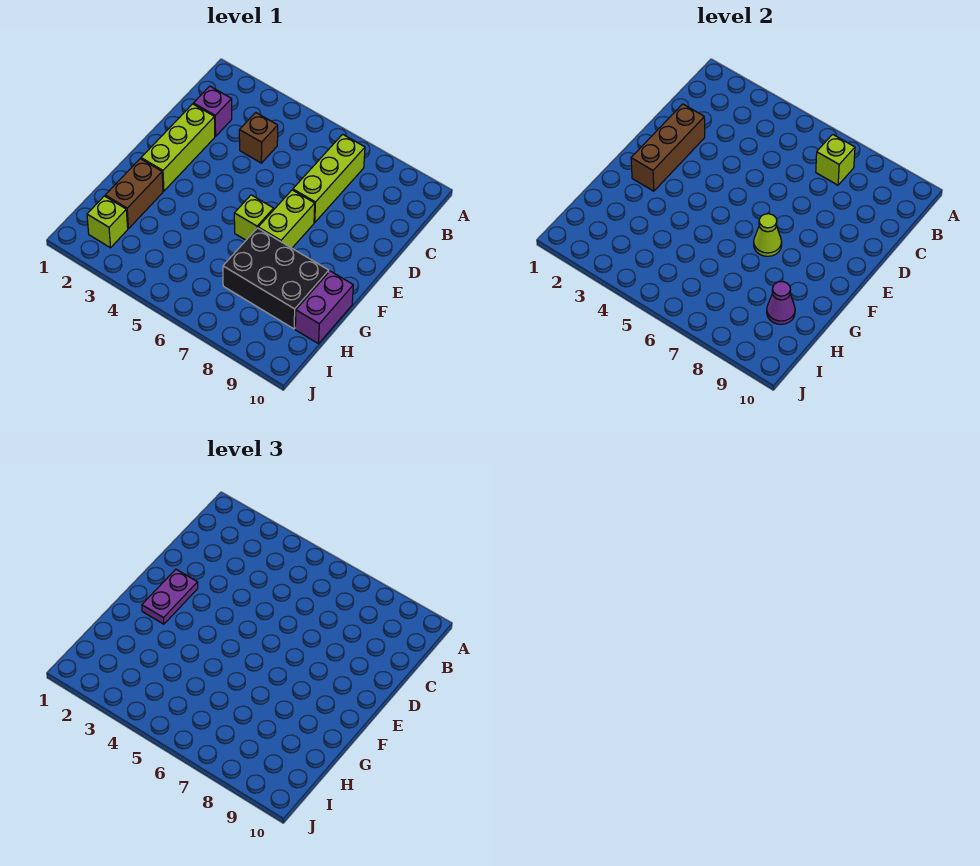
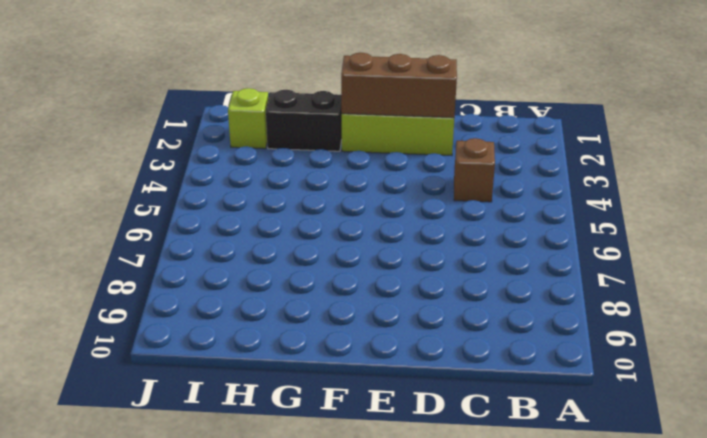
black brick G2:H2 level 1 -> brown brick G2:H2 level 1
none -> lime brick B7:D7 level 1
none -> purple brick C2 level 1
none -> lime brick E7:F7 level 1

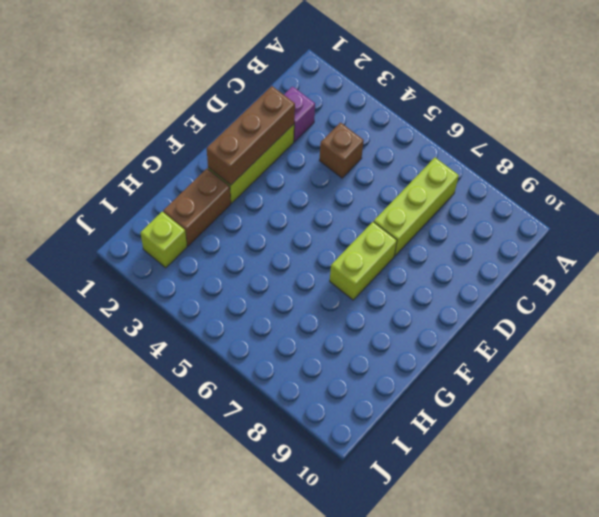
none -> lime brick F6 level 1
none -> black brick G7:H9 level 1
none -> purple brick G10:H10 level 1

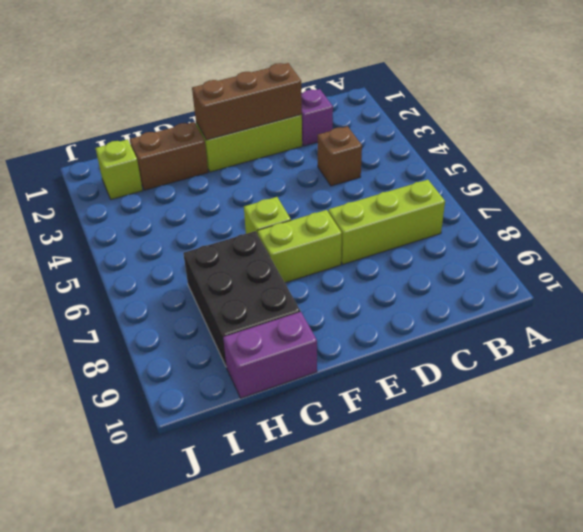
none -> lime brick B7 level 2
none -> lime cone F7 level 2
none -> purple cone H9 level 2

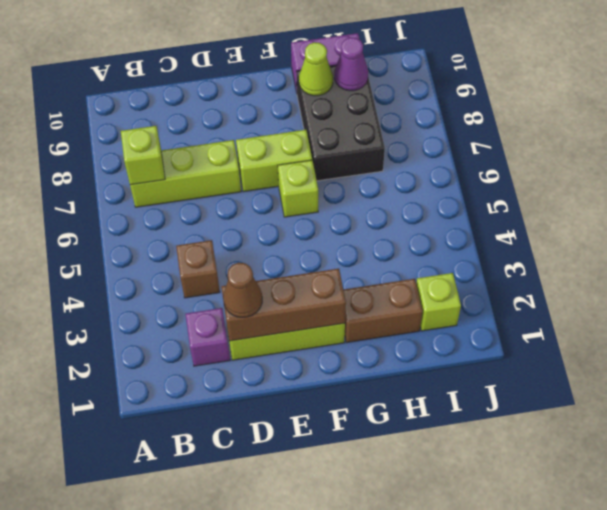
brown cone D2 level 3 -> none
lime cone G9 level 2 -> lime cone F7 level 2
none -> purple plate E2:F2 level 3

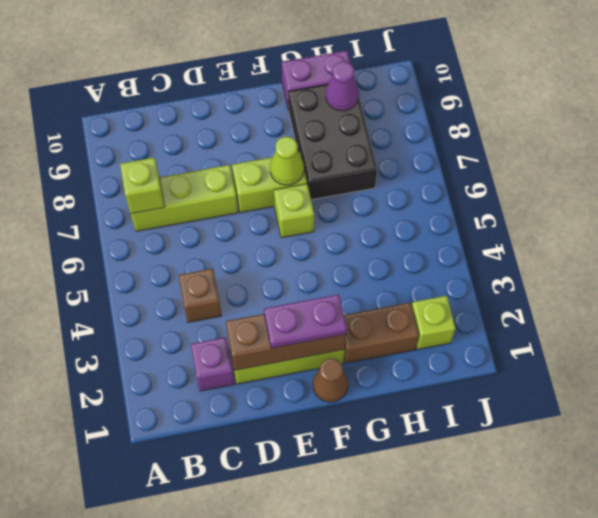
brown cone F1 level 1 -> none

